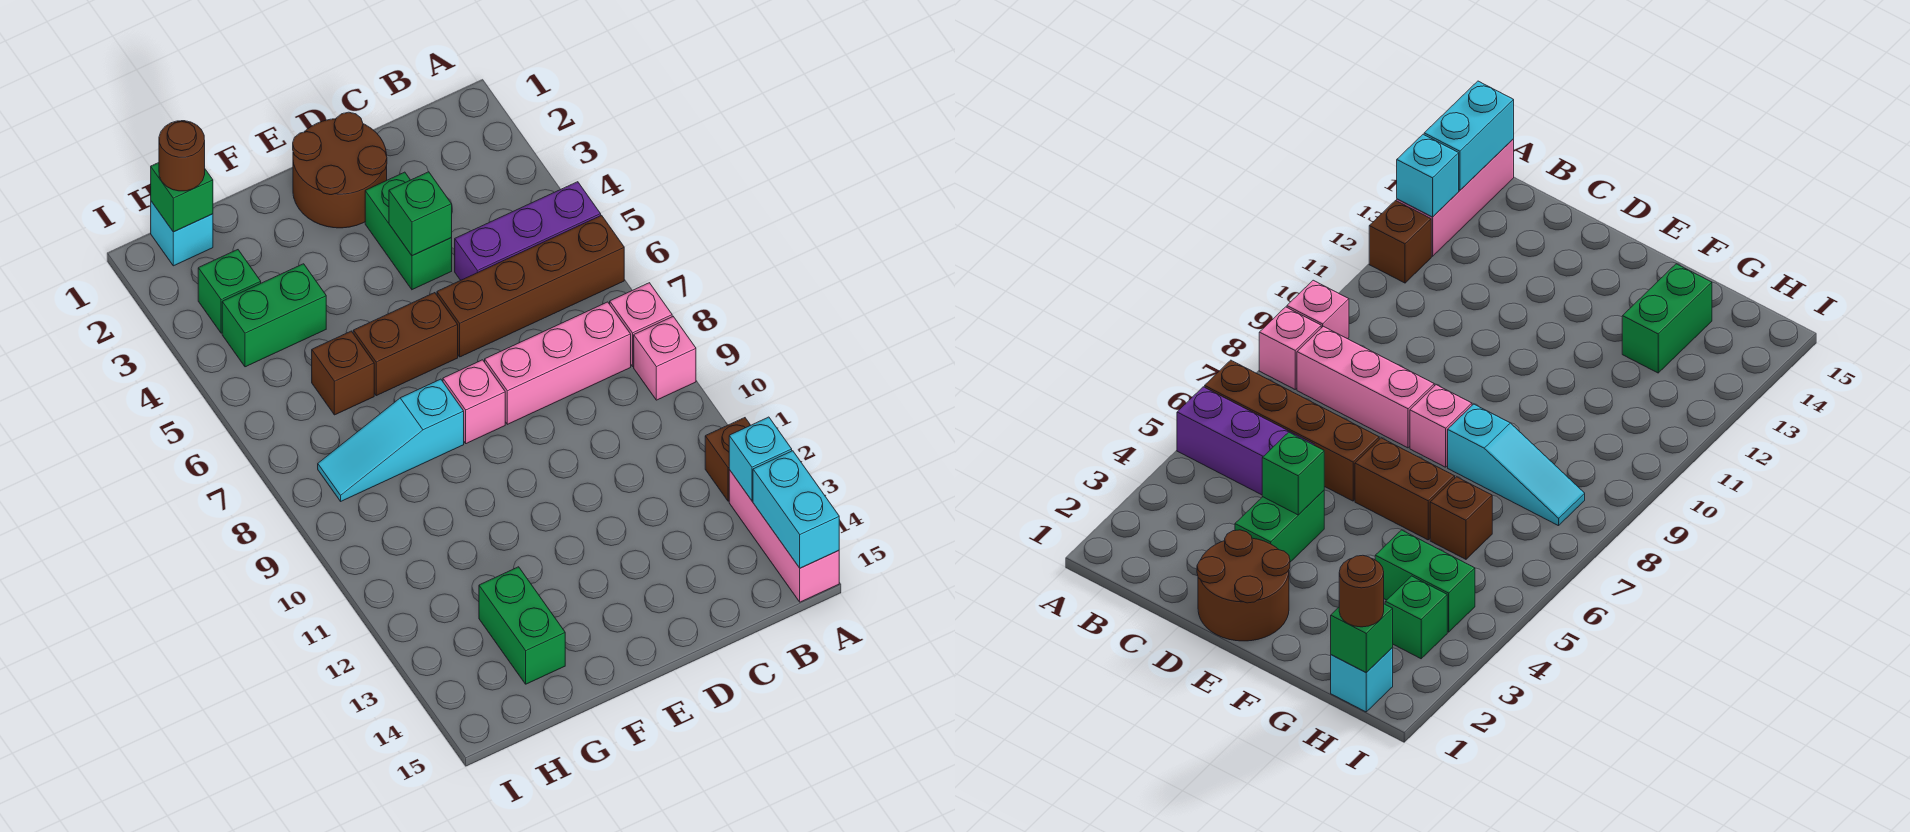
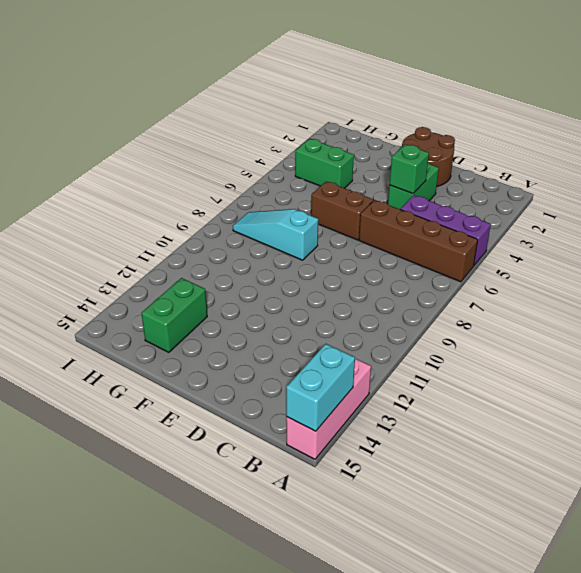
none -> pink brick A8 level 1
none -> pink brick A9 level 1
none -> brown brick A12 level 1

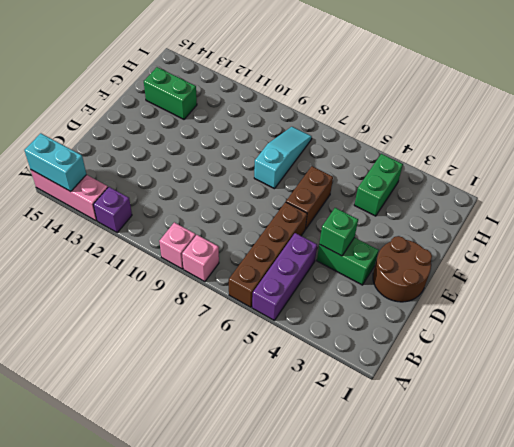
purple brick A12 level 1 -> brown brick A12 level 1
none -> pink brick B8:D8 level 1
none -> pink brick E8 level 1
none -> brown brick G6 level 1

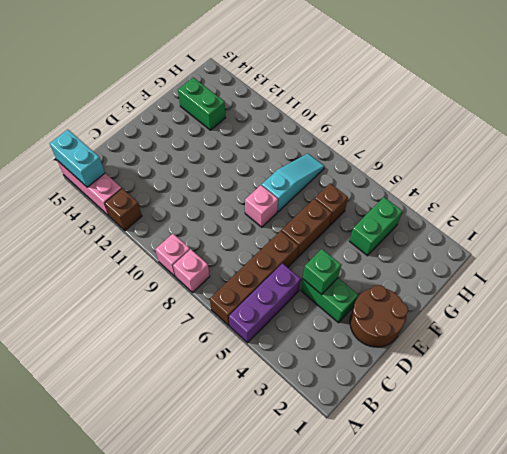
none -> pink brick B8:D8 level 1
none -> cyan brick H1 level 1
none -> green brick H3 level 1

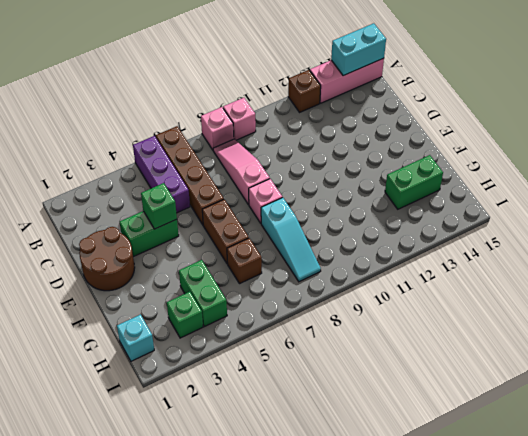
pink slope B8:D8 level 1 top D -> pink brick B8:D8 level 1
none -> cyan brick A13 level 2
none -> green brick H1 level 2
none -> brown round brick H1 level 3

